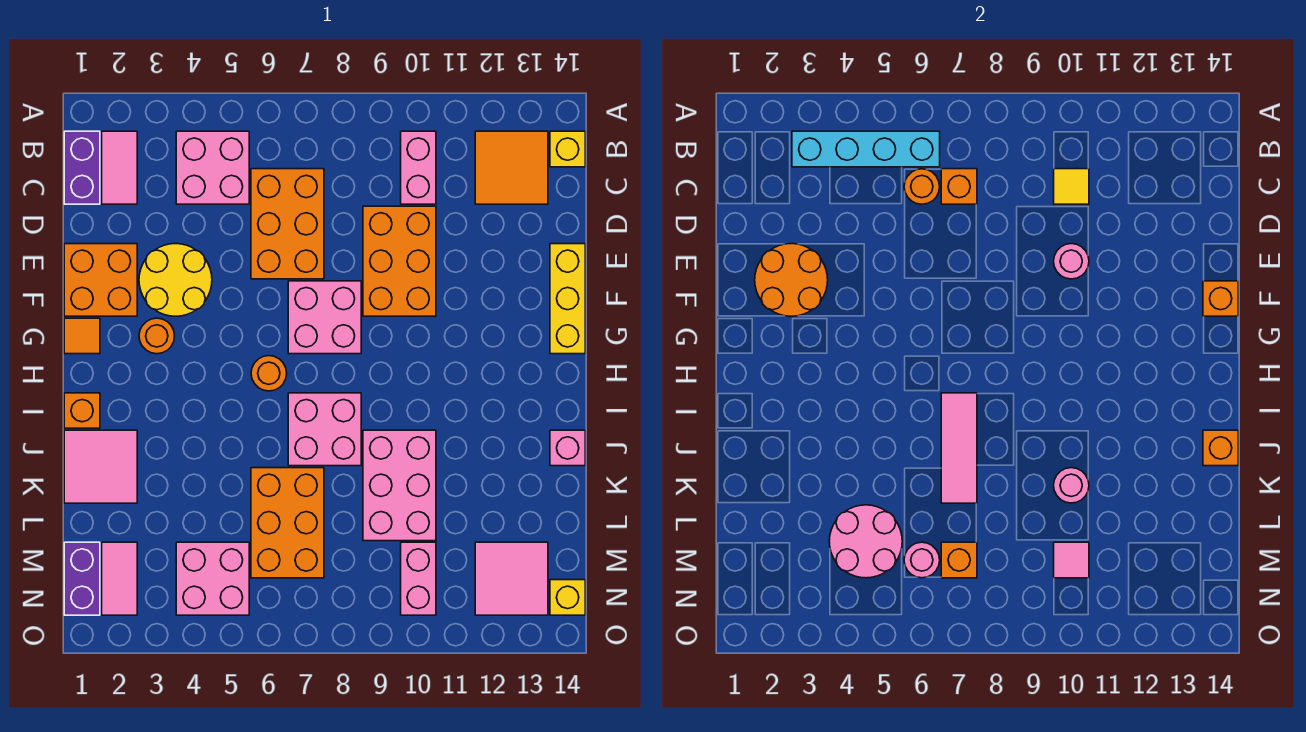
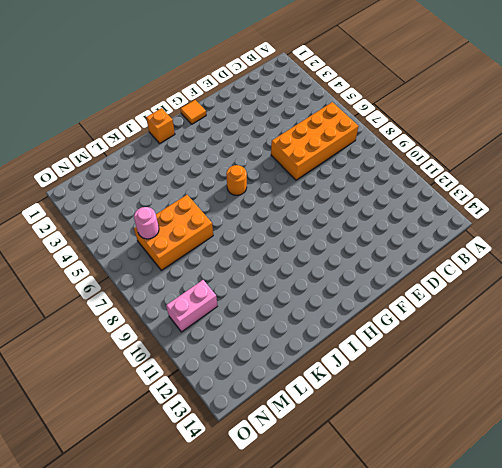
orange brick B6:E7 level 1 -> orange brick C6:E7 level 1
none -> purple brick B1:C1 level 1
none -> pink tile B2:C2 level 1
none -> pink brick B4:C5 level 1
none -> pink brick B10:C10 level 1

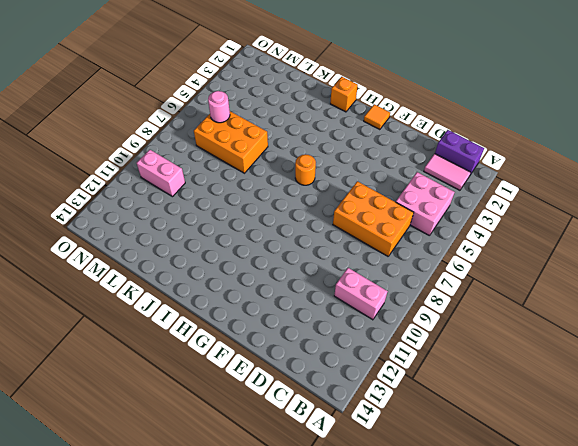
none -> orange tile B12:C13 level 1
none -> yellow brick B14 level 1
none -> orange brick D9:F10 level 1
none -> orange brick E1:F2 level 1

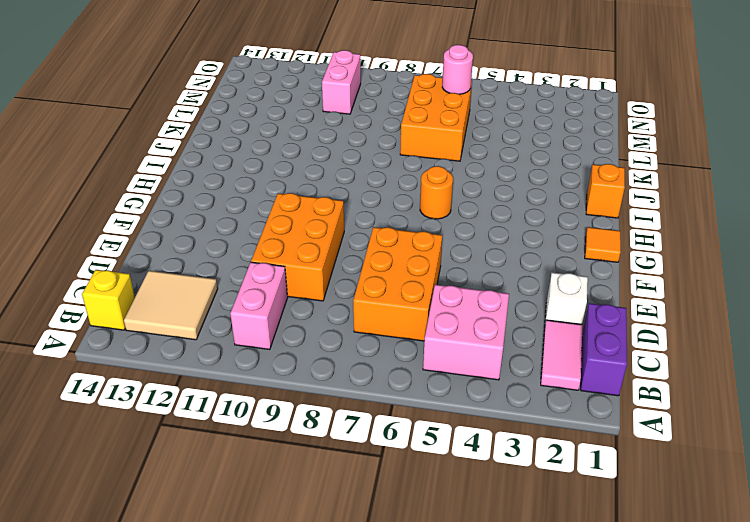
tan tile B12:C13 level 1 -> orange tile B12:C13 level 1
white brick D2 level 1 -> none
none -> orange brick E1:F2 level 1
none -> yellow round brick E3:F4 level 1
none -> yellow brick E14:G14 level 1
none -> pink brick F7:G8 level 1

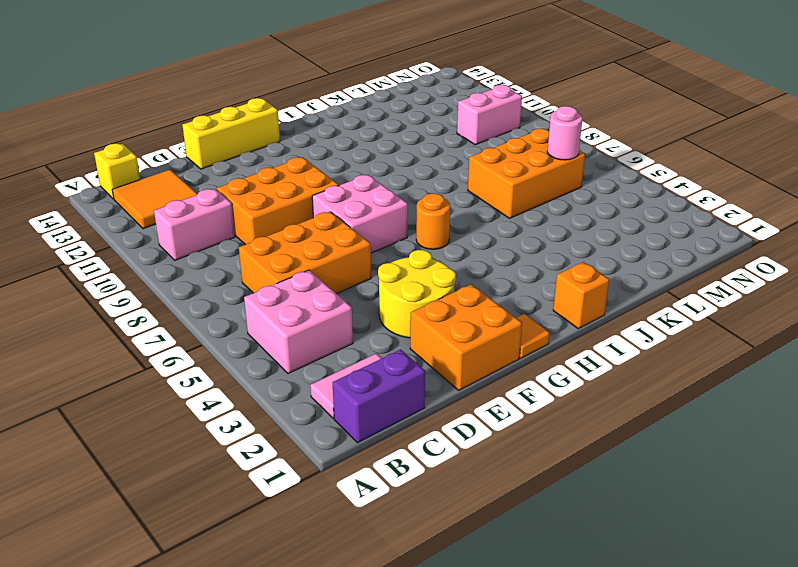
none -> orange round brick G3 level 1
none -> pink brick I7:J8 level 1
none -> pink tile J1:K2 level 1
none -> pink brick J9:L10 level 1

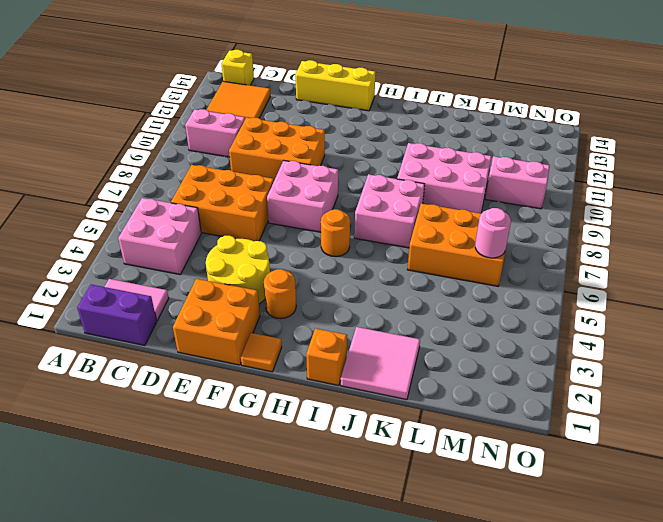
none -> pink brick J14 level 1
none -> purple brick M1:N1 level 1
none -> pink tile M2:N2 level 1
none -> pink brick M4:N5 level 1

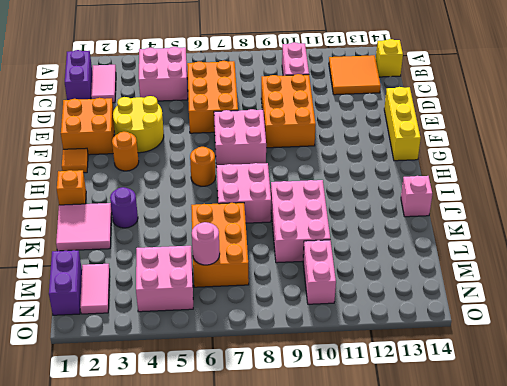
purple round brick J3 level 1 -> none
none -> pink tile M12:N13 level 1
none -> yellow brick N14 level 1
none -> cyan brick B3:B6 level 2
none -> orange round brick C6 level 2

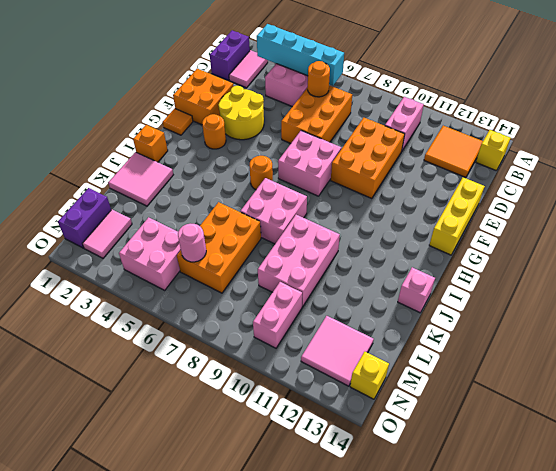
none -> orange brick C7 level 2
none -> yellow tile C10 level 2
none -> orange round brick E2:F3 level 2
none -> pink round brick E10 level 2

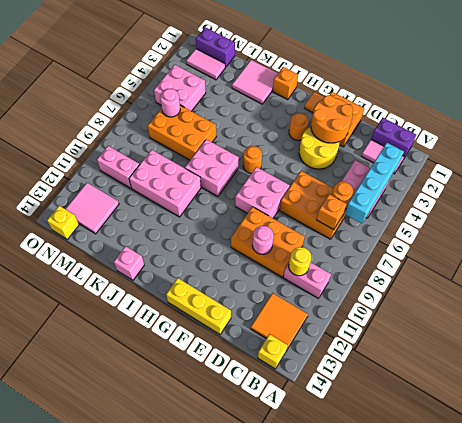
yellow round brick C10 level 2 -> yellow tile C10 level 2
none -> orange brick F14 level 2
none -> pink tile I7:K7 level 2
none -> orange brick J14 level 2
none -> pink round brick K10 level 2

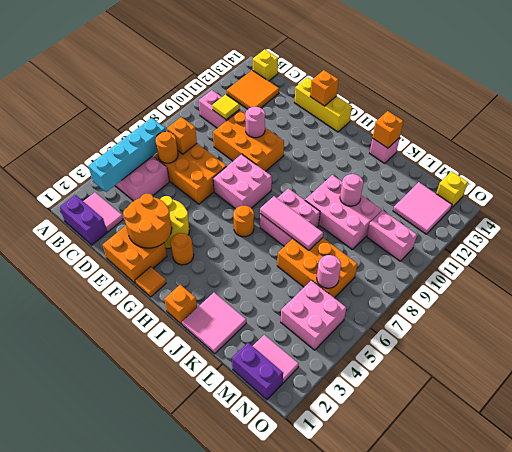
none -> pink round brick L4:M5 level 2
none -> orange brick M7 level 2
none -> pink tile M10 level 2

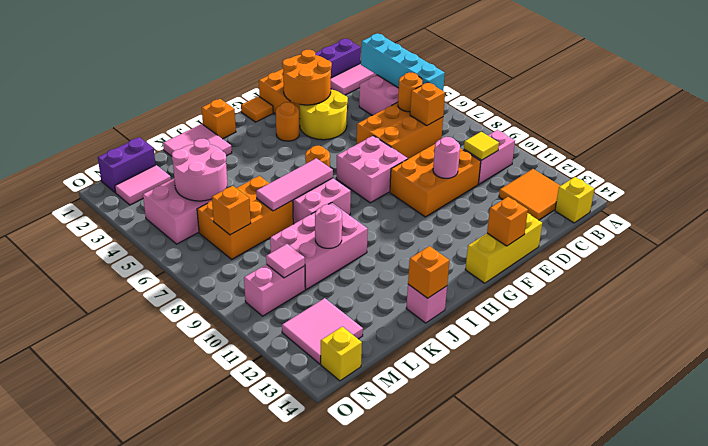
none -> pink round brick M6 level 2

